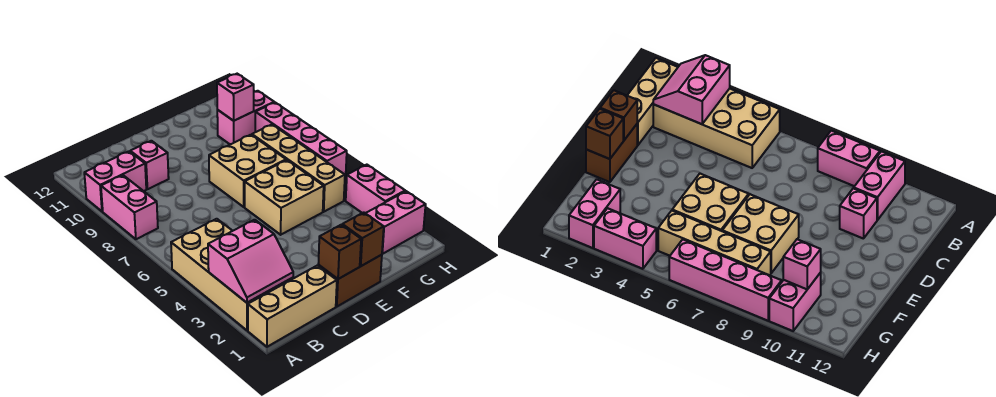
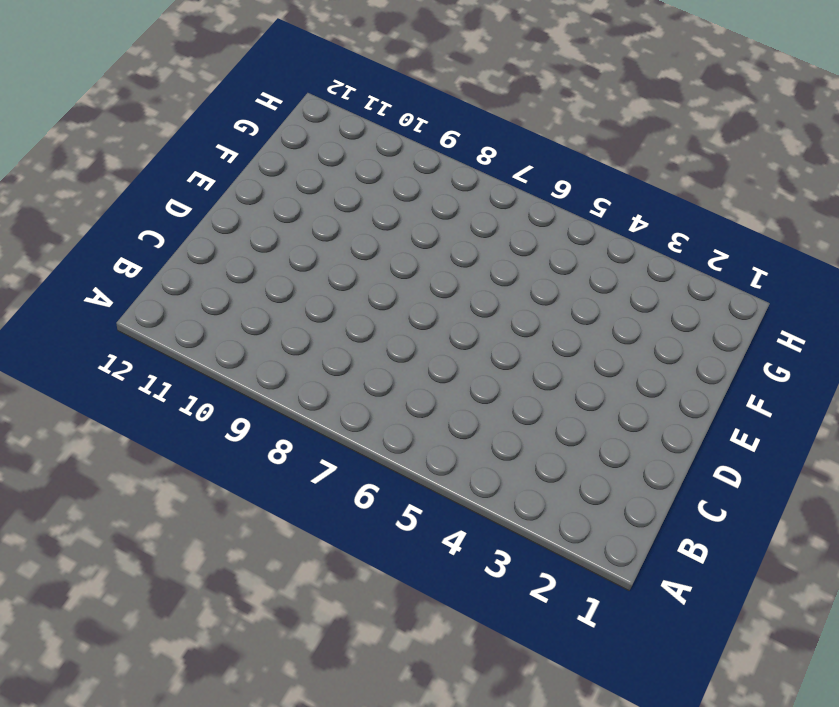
none -> tan brick A1:C1 level 1
none -> tan brick A2:B5 level 1
none -> pink brick A8:A9 level 1

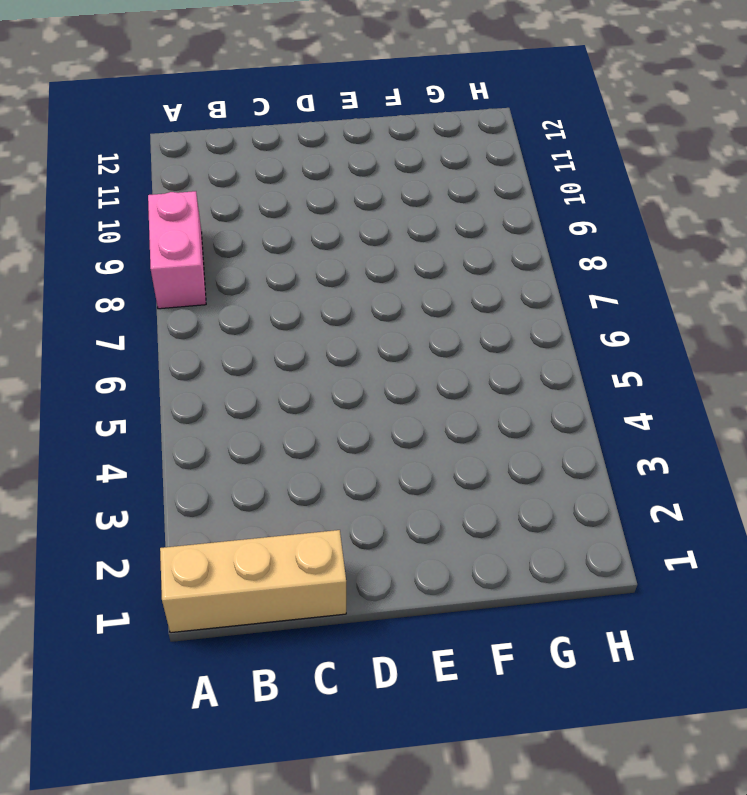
none -> tan brick A2:B5 level 1
none -> pink brick A10:B10 level 1
none -> pink brick C10 level 1

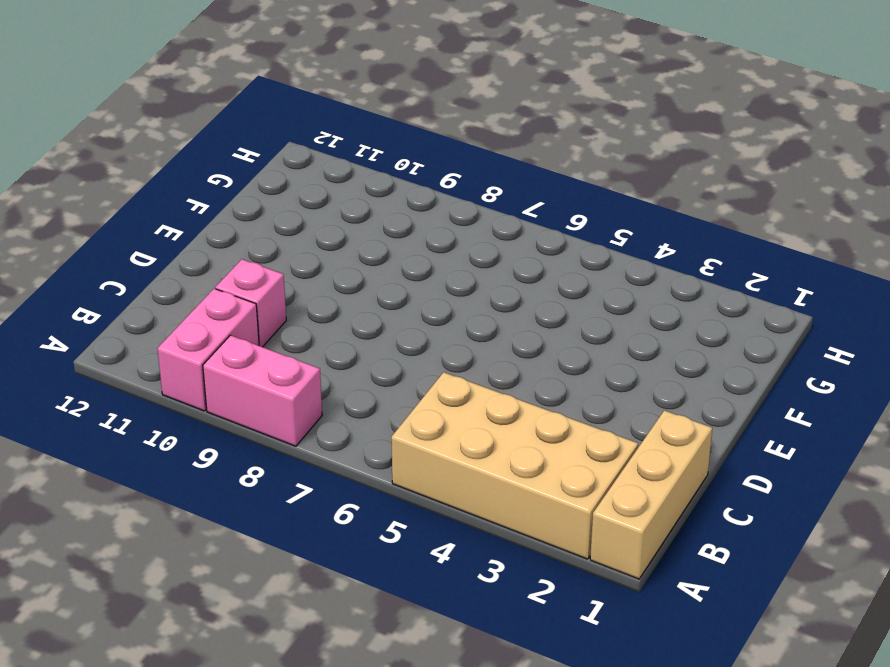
none -> brown brick D1:E1 level 1
none -> tan brick E5:F6 level 1
none -> tan brick E7:F8 level 1

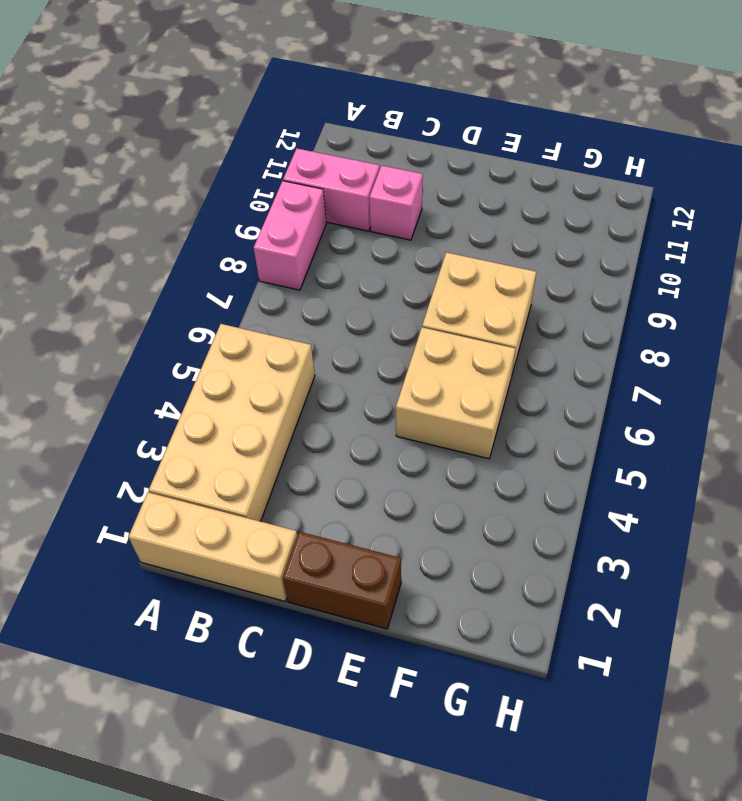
none -> pink brick G2:H2 level 1
none -> tan brick G5:G8 level 1
none -> pink brick G10:H10 level 1

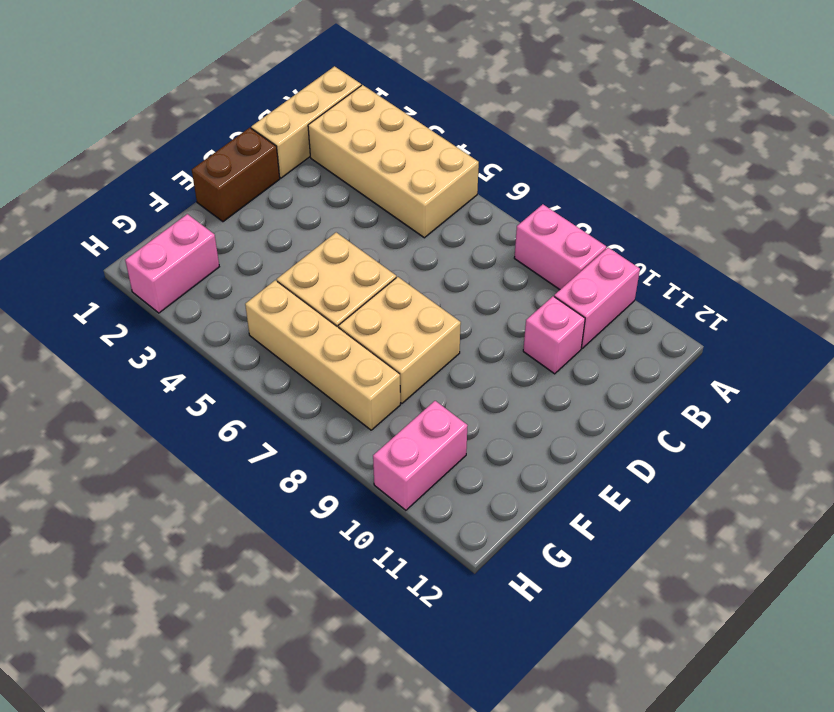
none -> pink brick H3:H4 level 1
none -> pink brick H6:H9 level 1
none -> pink slope A2:B3 level 2 top 3

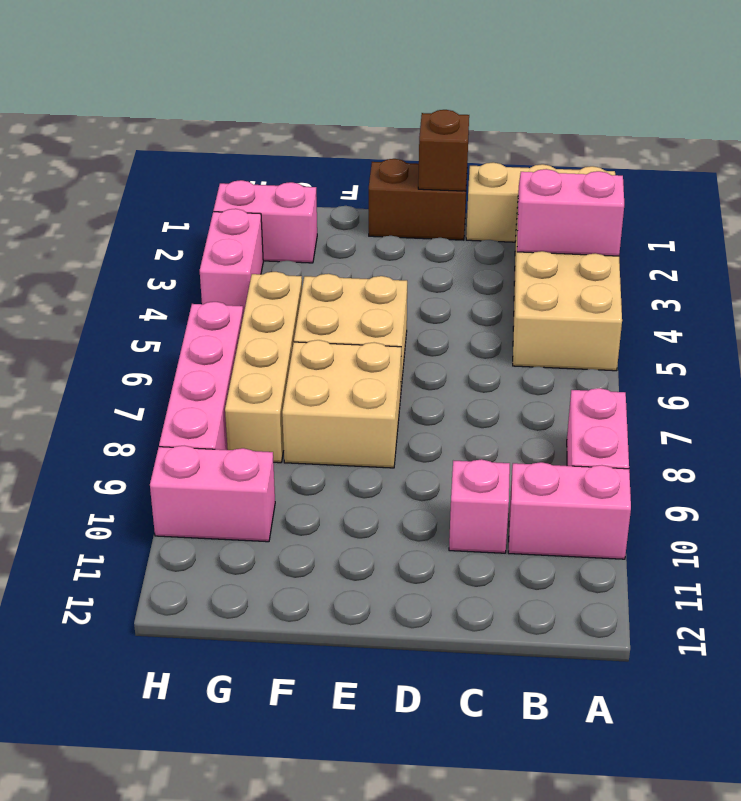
none -> brown brick E1 level 2
none -> pink brick G10 level 2

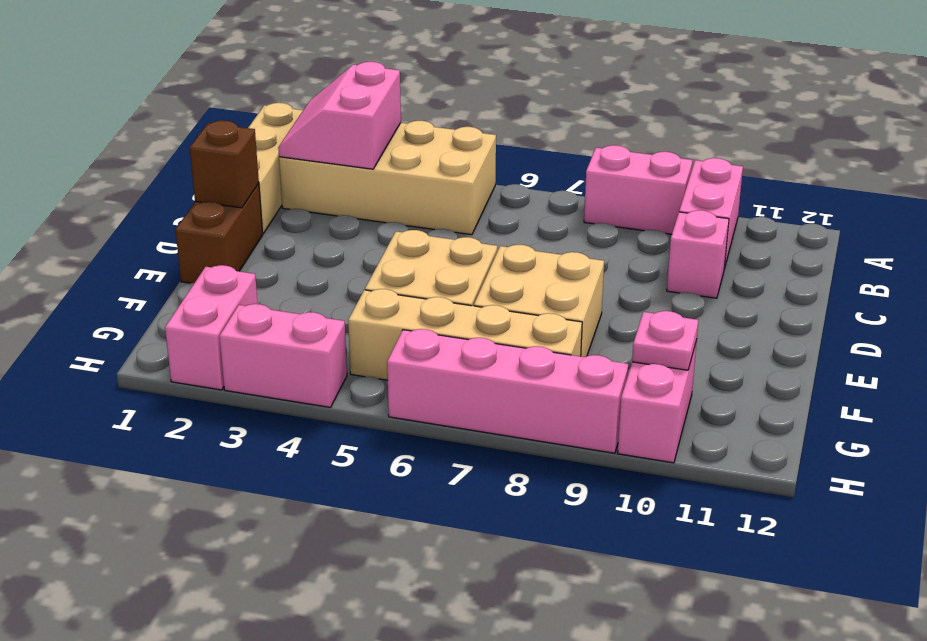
pink plate G10 level 2 -> pink brick G10 level 2
none -> brown brick E1 level 2

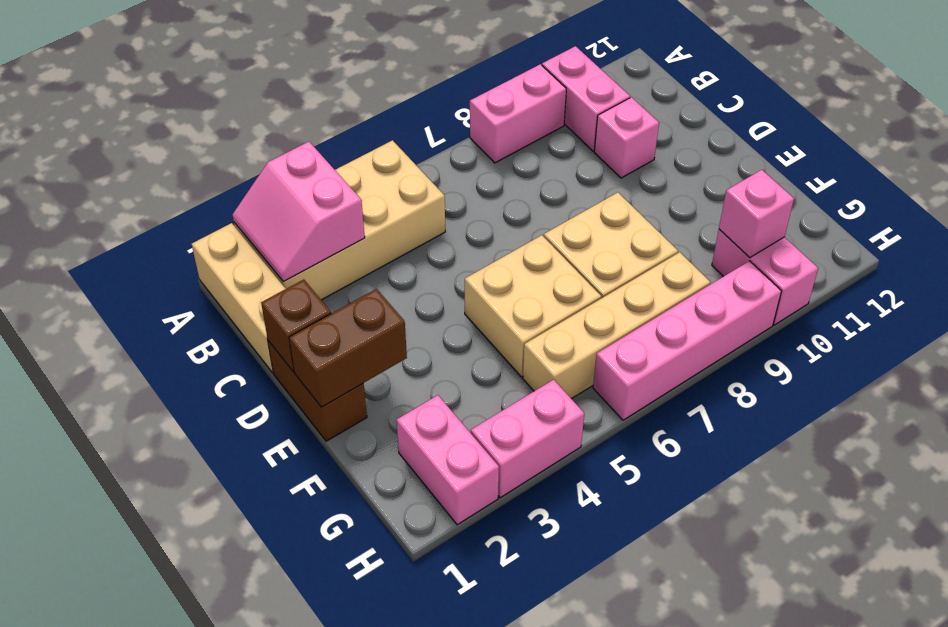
brown brick E1:E2 level 2 -> brown brick E1 level 2

